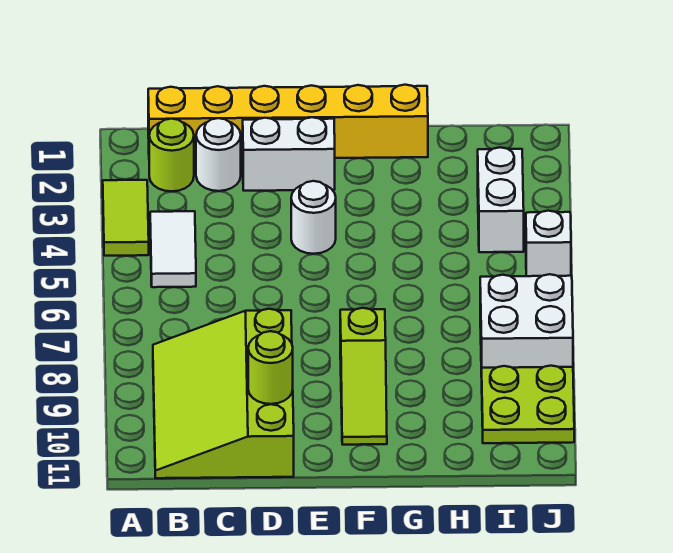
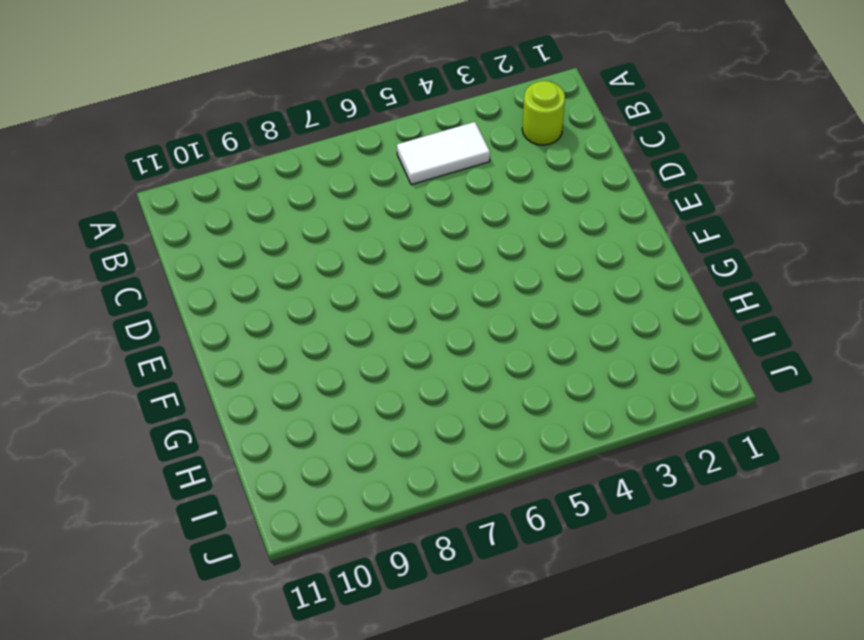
none -> lime tile A3:A4 level 1
none -> yellow brick B1:G1 level 1
none -> lime slope B8:D11 level 1 top D

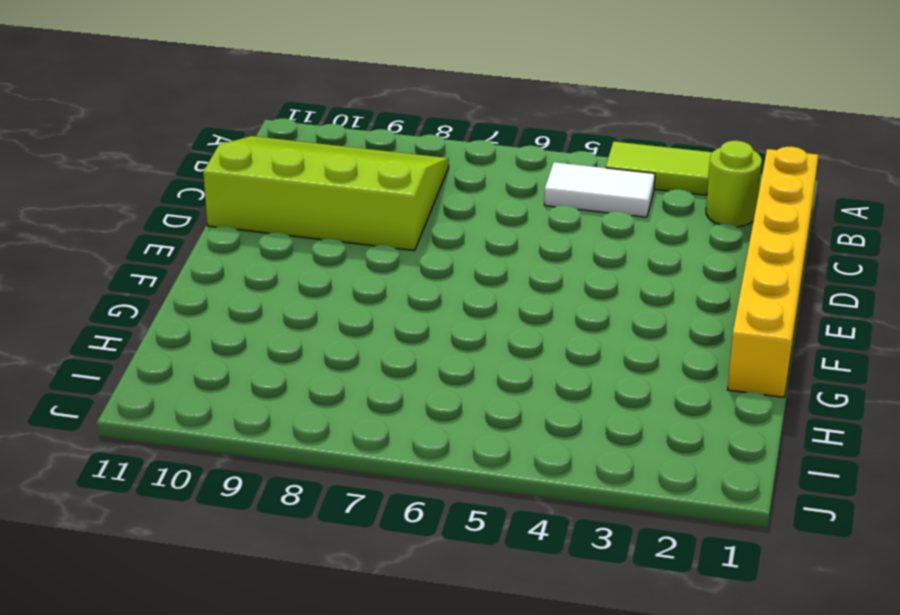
none -> white round brick C2 level 1
none -> white brick D2:E2 level 1
none -> white round brick E4 level 1

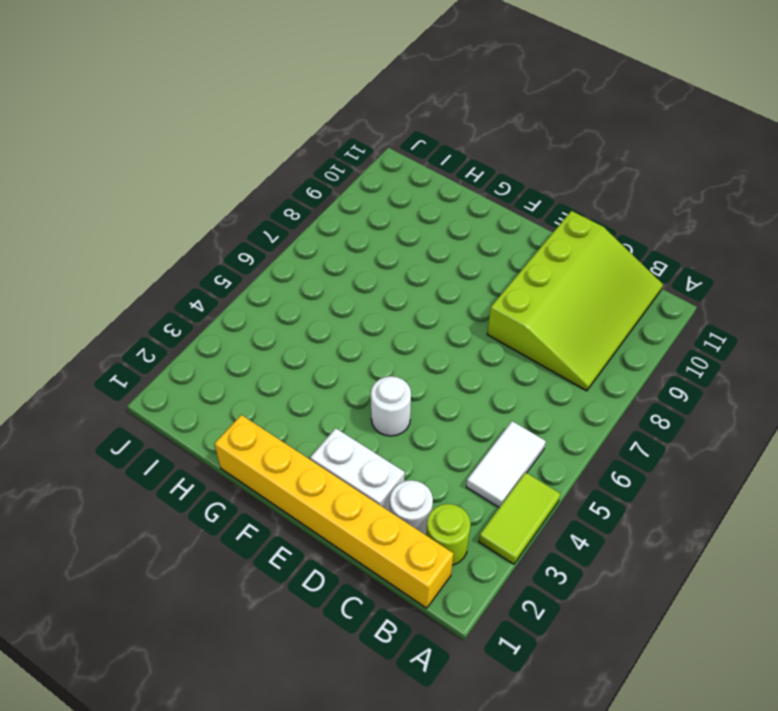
none -> lime slope F8:F10 level 1 top 8
none -> white brick I3:I4 level 1
none -> white brick I7:J8 level 1

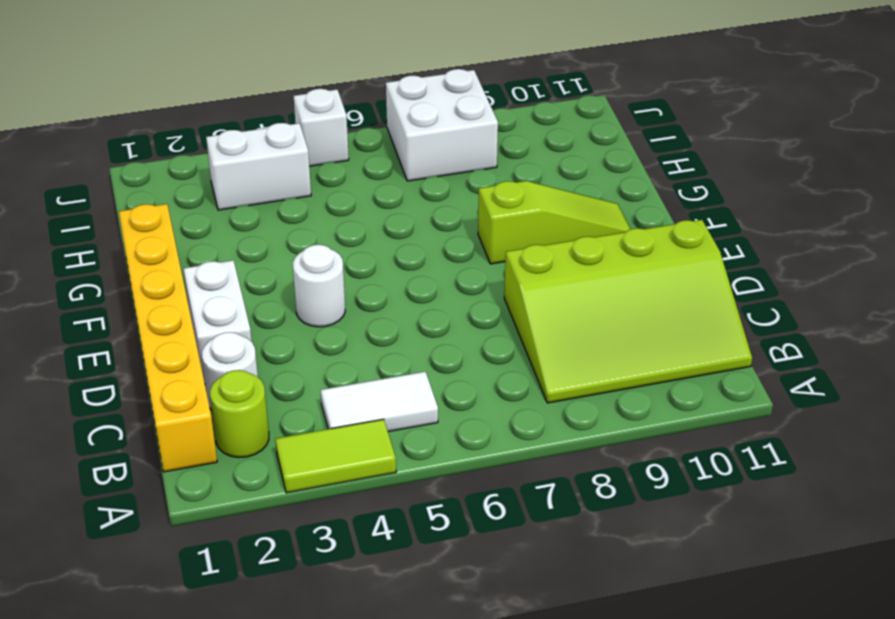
none -> lime plate I9:J10 level 1
none -> lime round brick D10 level 2

